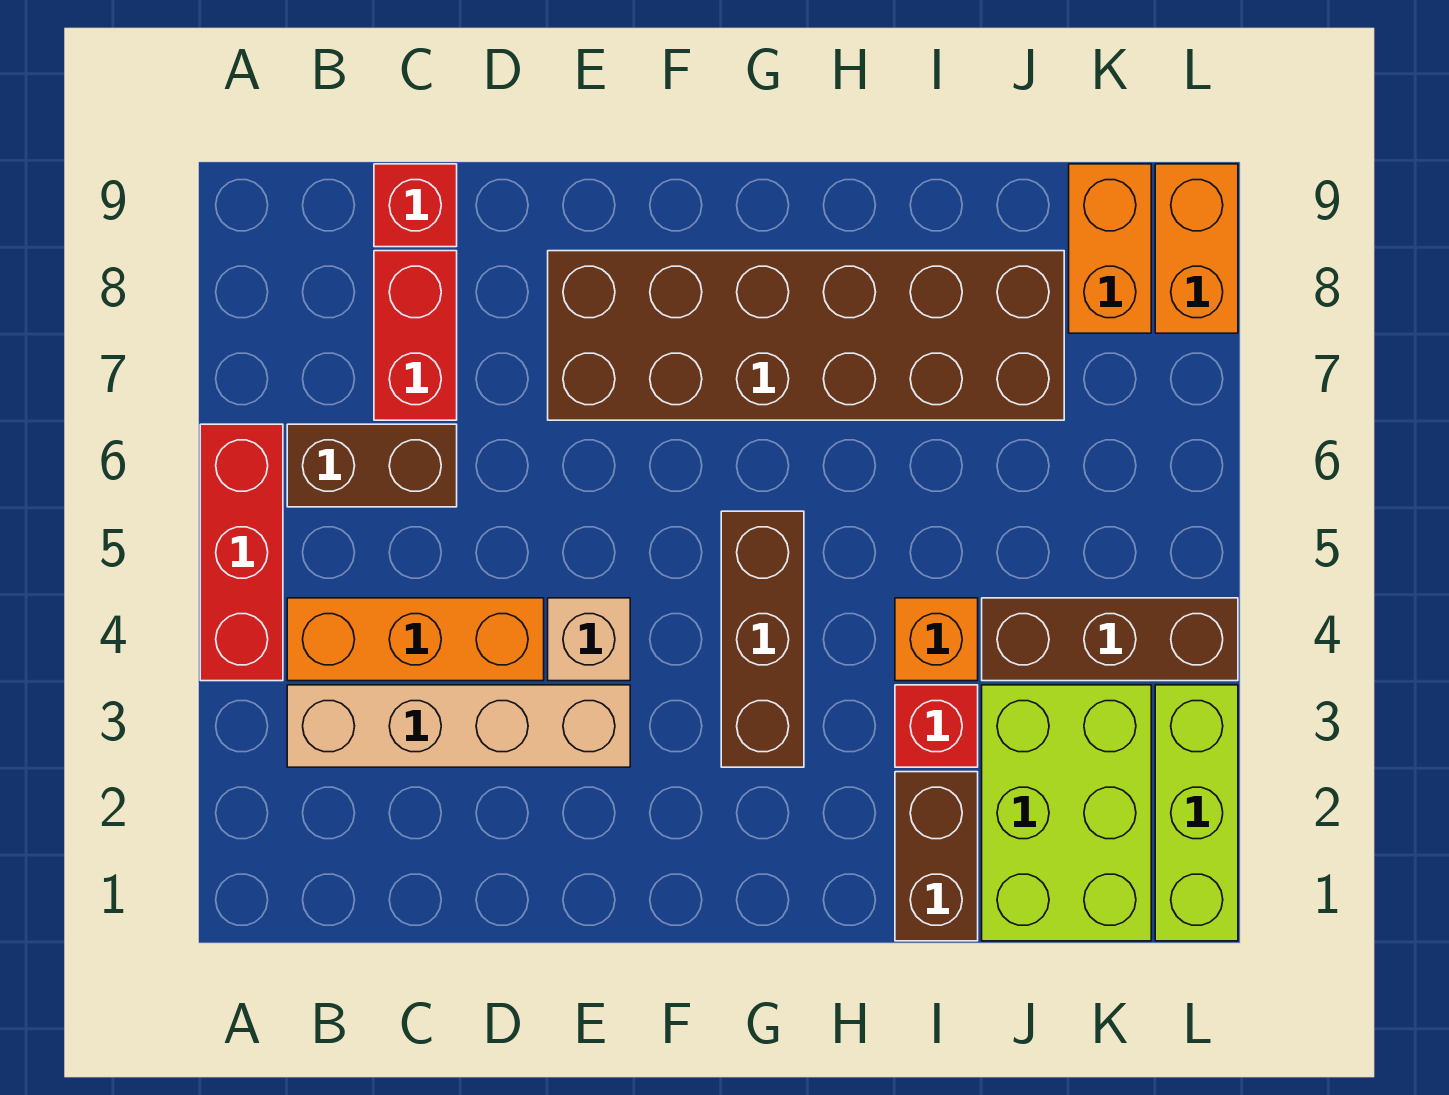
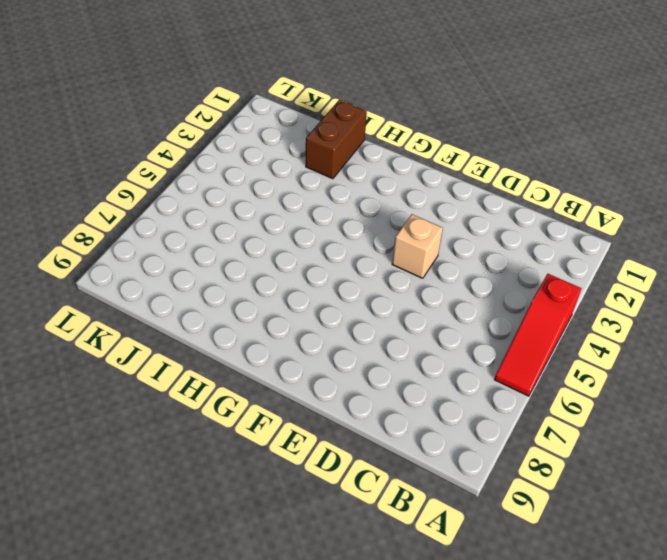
red slope A4:A6 level 1 top 4 -> red brick A4:A6 level 1
none -> tan brick B3:E3 level 1
none -> orange brick B4:D4 level 1
none -> brown brick B6:C6 level 1

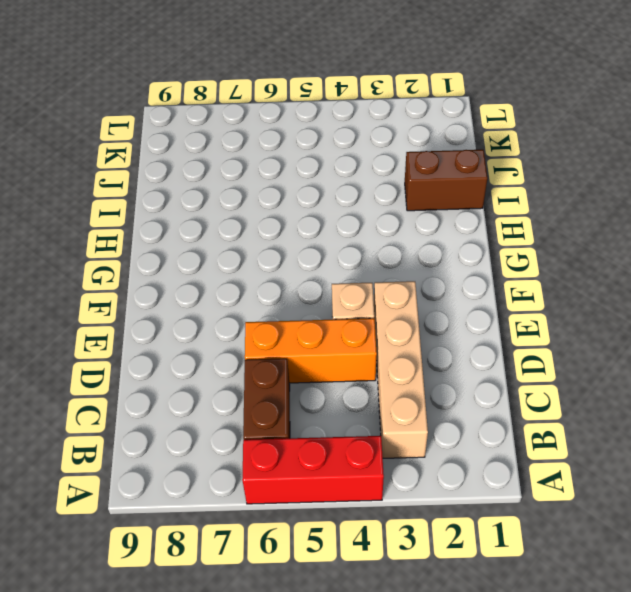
orange brick D4:D6 level 1 -> orange brick B4:D4 level 1
none -> red brick C7:C8 level 1
none -> red brick C9 level 1
none -> brown brick E7:J8 level 1

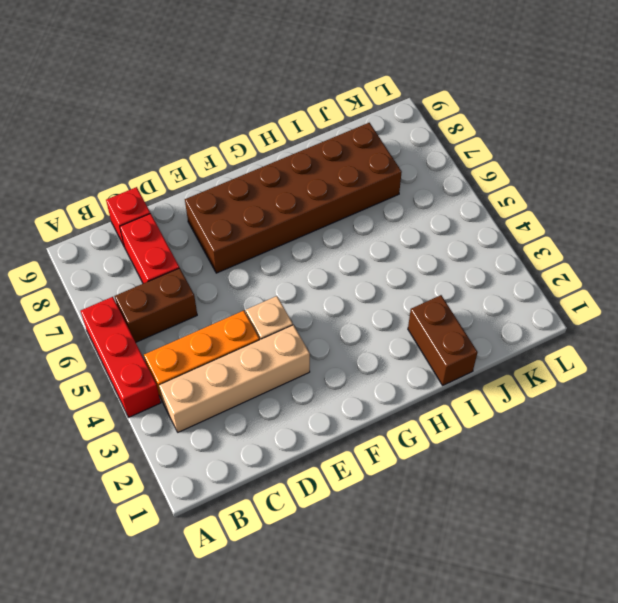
none -> brown brick G3:G5 level 1
none -> red brick I3 level 1
none -> orange brick I4 level 1

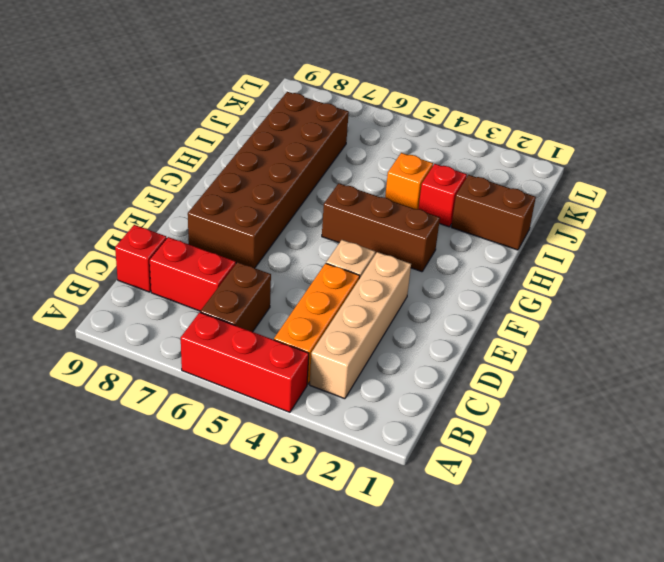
none -> lime brick J1:K3 level 1
none -> brown brick J4:L4 level 1
none -> orange brick K8:K9 level 1

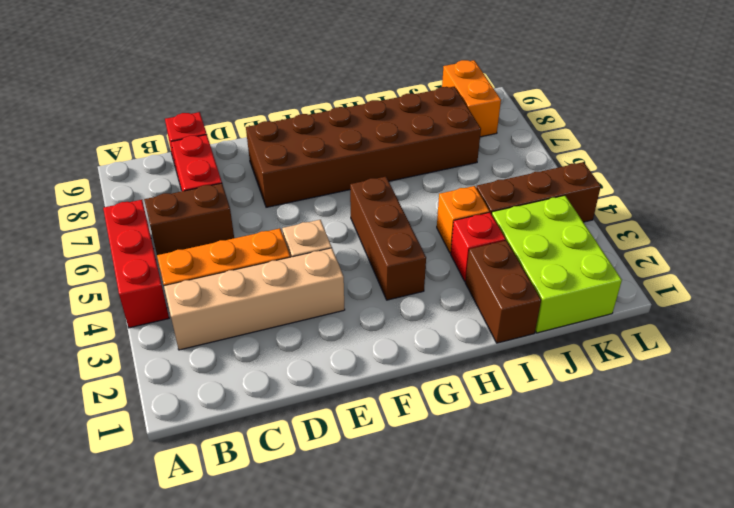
none -> lime brick L1:L3 level 1
none -> orange brick L8:L9 level 1

